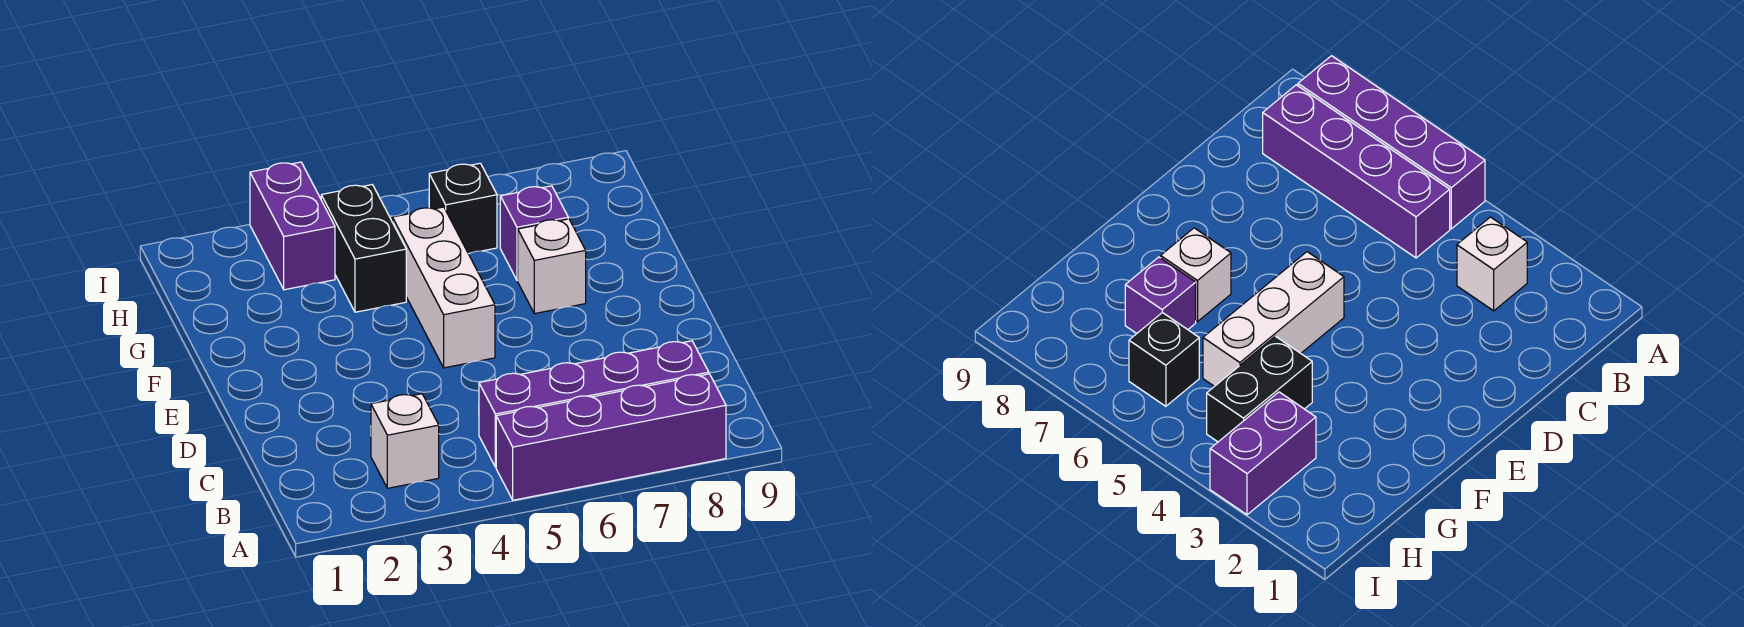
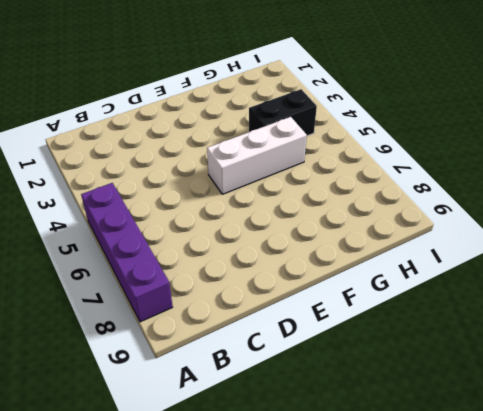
none -> white brick B3 level 1
none -> purple brick B5:B8 level 1

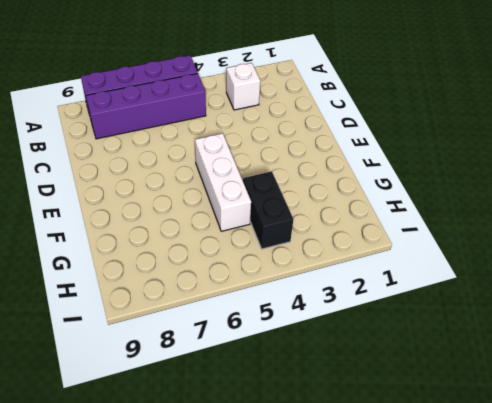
none -> white brick F7 level 1
none -> purple brick G7 level 1

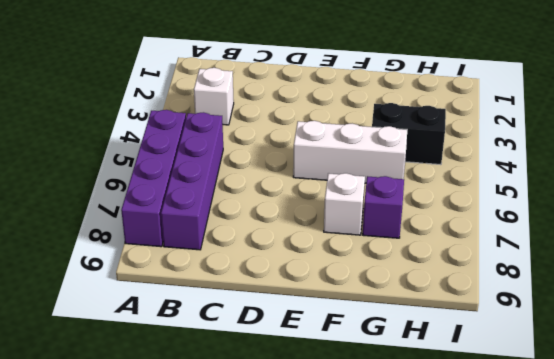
none -> purple brick H3:I3 level 1
none -> black brick H6 level 1

